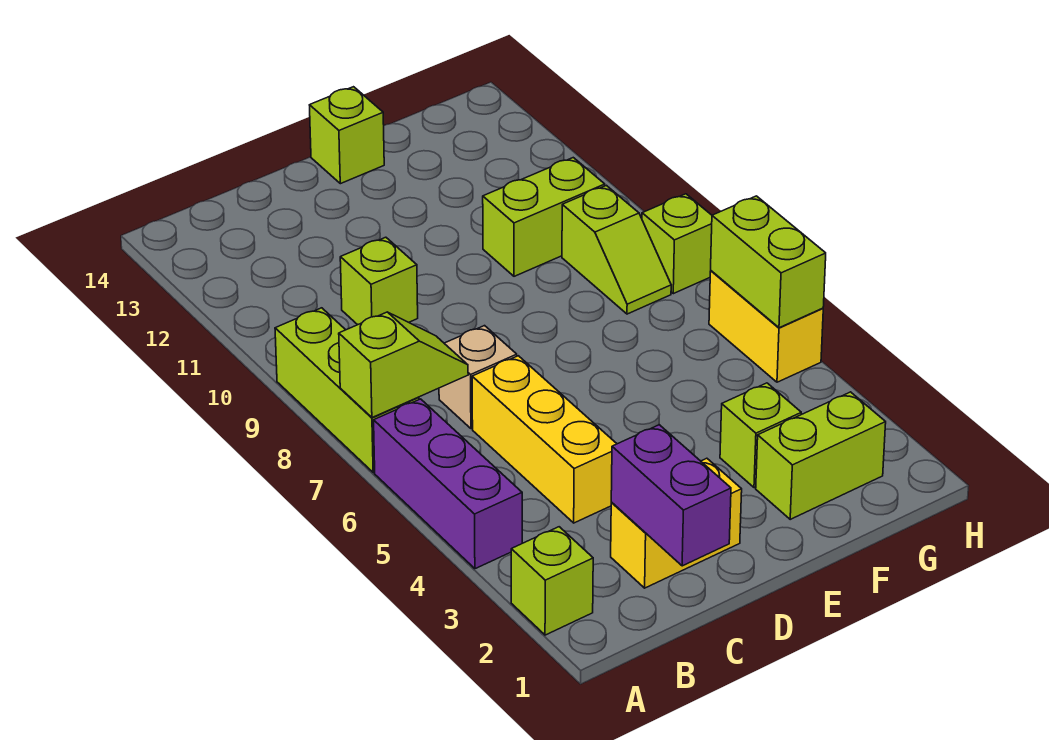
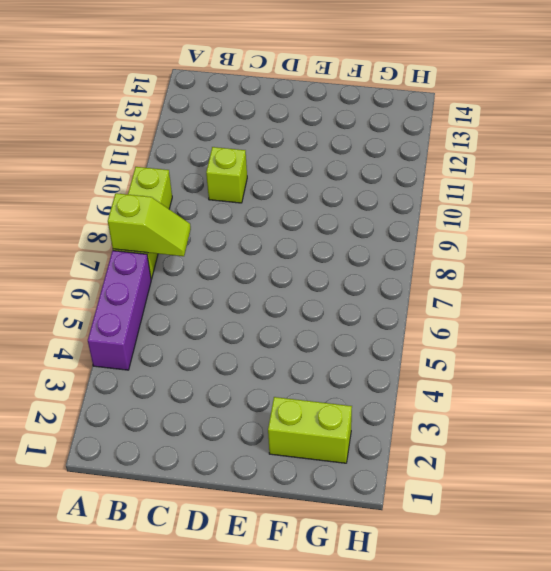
none -> lime brick A2 level 1
none -> yellow brick C2:D2 level 1
none -> yellow brick C4:C6 level 1

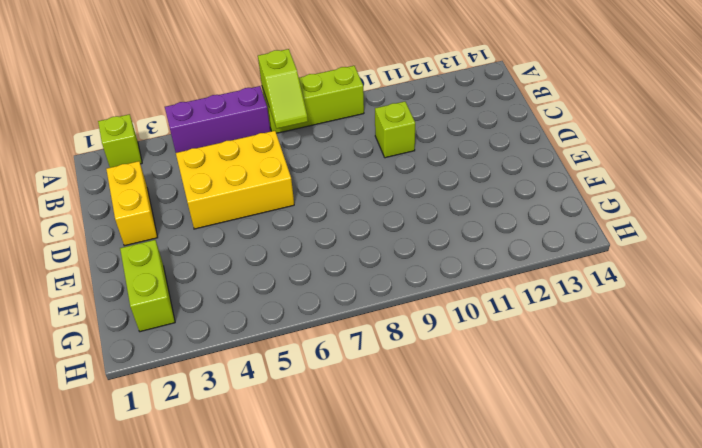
yellow brick C4:D6 level 1 -> yellow brick C4:C6 level 1
none -> tan brick C7 level 1
none -> lime brick E14 level 1
none -> lime brick F3 level 1

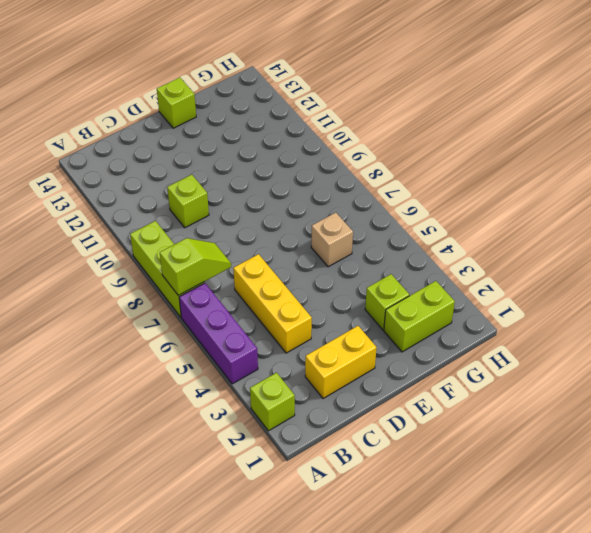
tan brick F6 level 1 -> tan brick C7 level 1
none -> lime brick F10:G10 level 1
none -> lime slope G8:G9 level 1 top 9
none -> yellow brick H5:H6 level 1

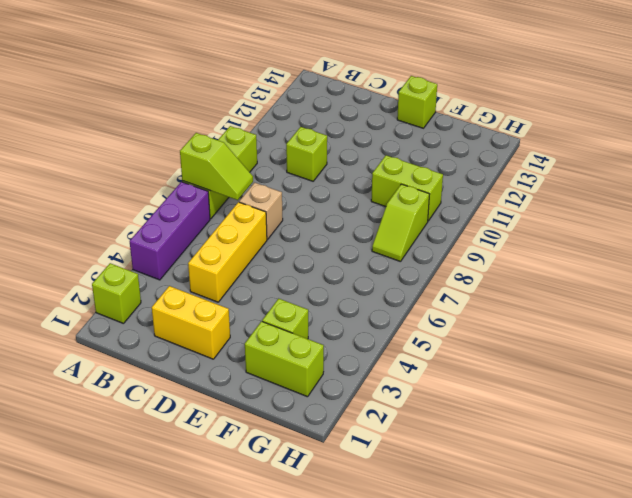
none -> yellow brick H5:H6 level 1
none -> lime brick H8 level 1
none -> purple brick C1:C2 level 2

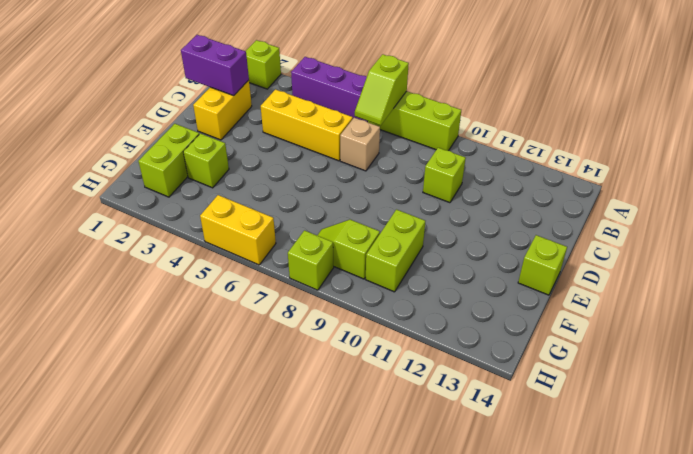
none -> lime brick H5:H6 level 2

